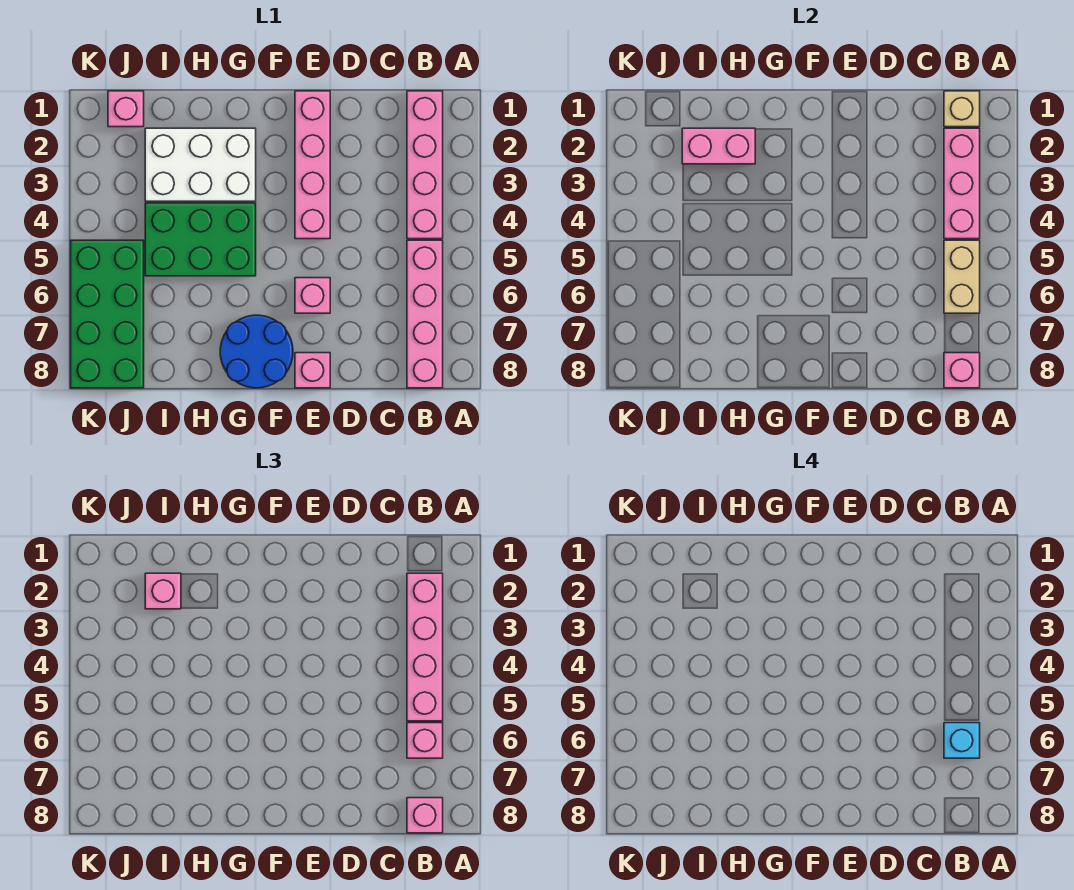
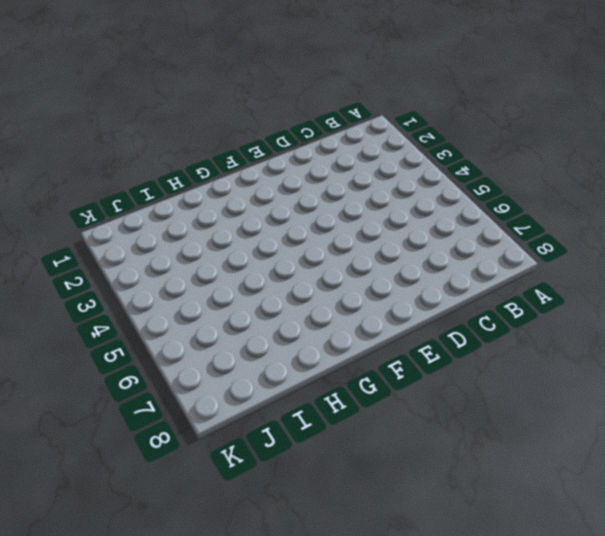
none -> pink brick B1:B4 level 1
none -> pink brick B5:B8 level 1
none -> pink brick E1:E4 level 1

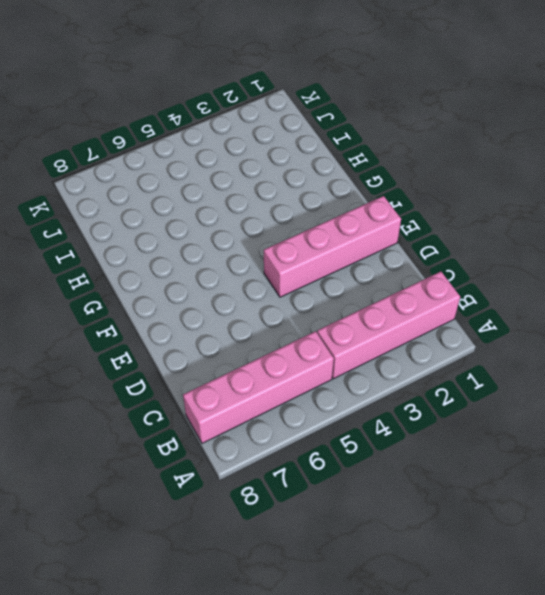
none -> pink brick E6 level 1
none -> pink brick E8 level 1
none -> blue round brick F7:G8 level 1

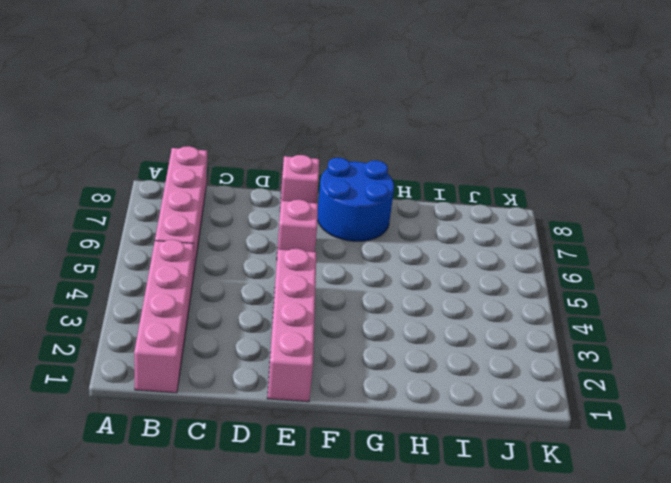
none -> white brick G2:I3 level 1
none -> green brick G4:I5 level 1
none -> pink brick J1 level 1

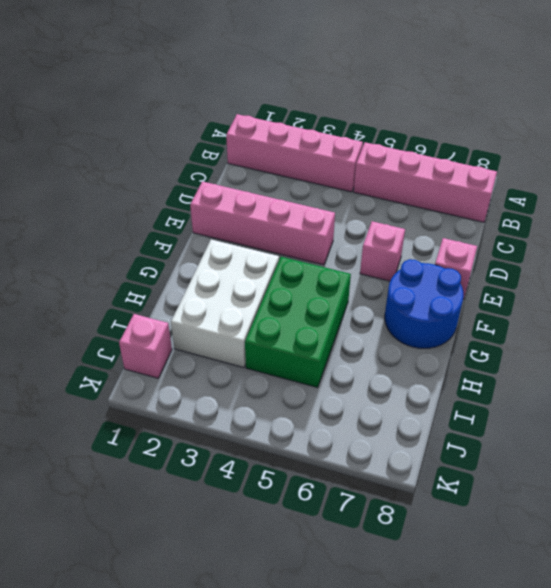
none -> green brick J5:K8 level 1
none -> tan brick B1 level 2
none -> pink brick B2:B4 level 2

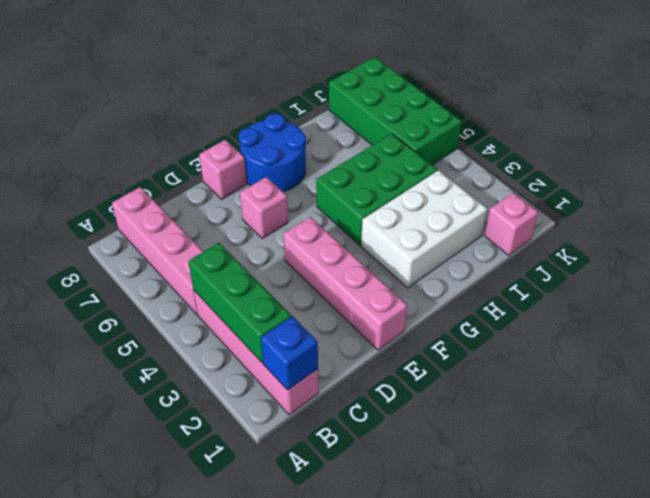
blue brick B1 level 2 -> tan brick B1 level 2
green brick B2:B4 level 2 -> pink brick B2:B4 level 2
none -> tan brick B5:B6 level 2
none -> pink brick B8 level 2
none -> pink brick H2:I2 level 2

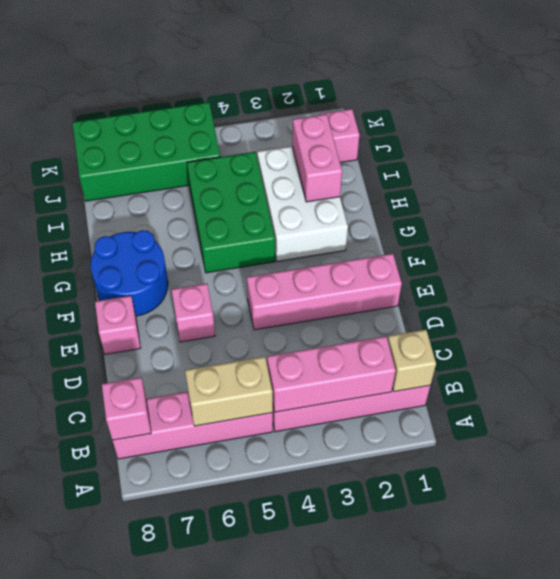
none -> pink brick B2:B5 level 3
none -> pink brick B6 level 3
none -> pink brick B8 level 3

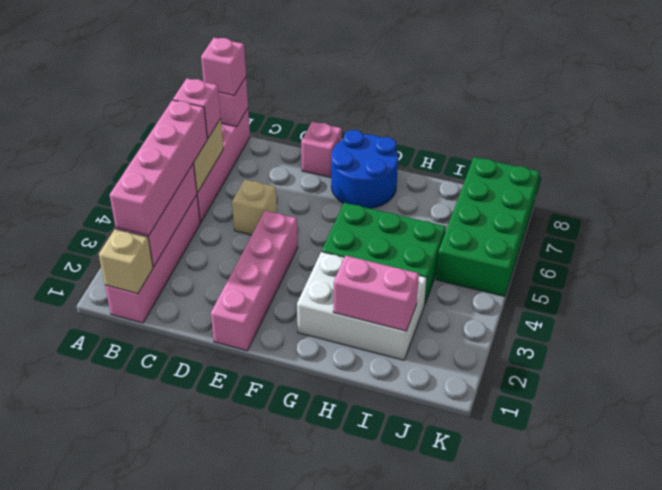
tan brick D5 level 1 -> none
none -> pink brick E6 level 1
none -> pink brick J1 level 1
none -> pink brick I2 level 3

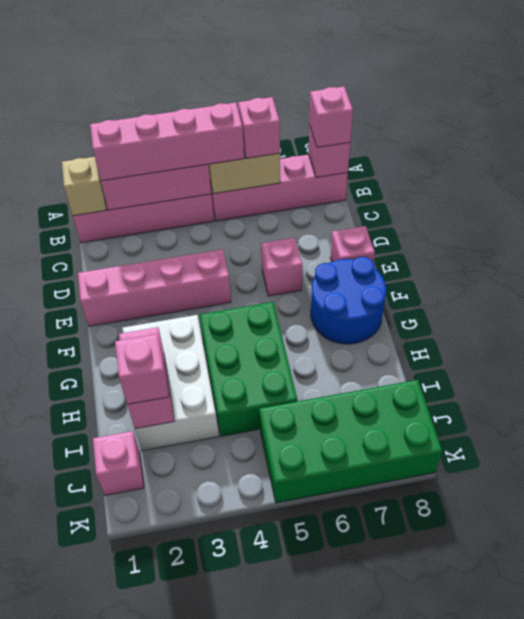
none -> cyan brick B6 level 4

